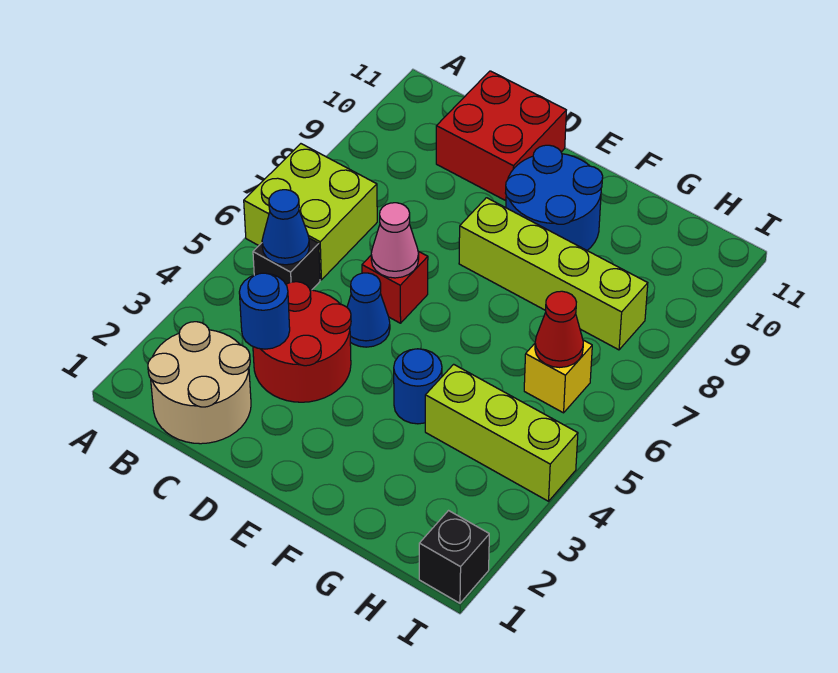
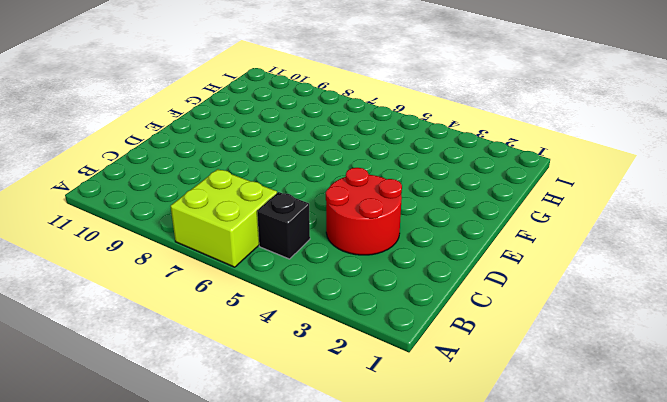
none -> tan round brick B1:C2 level 1
none -> red brick C10:D11 level 1
none -> blue cone D5 level 1

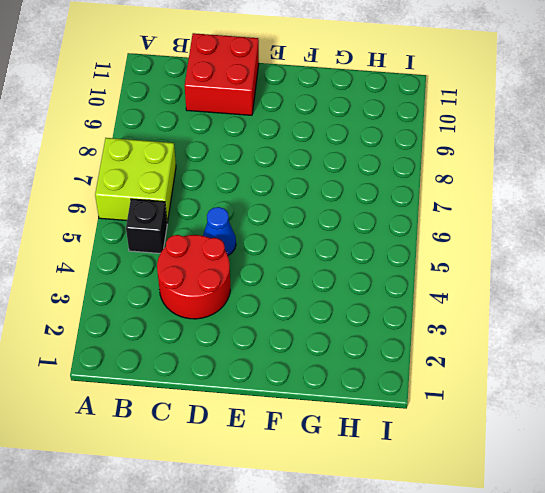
none -> tan round brick B1:C2 level 1
none -> red brick D6 level 1
none -> lime brick E8:H8 level 1

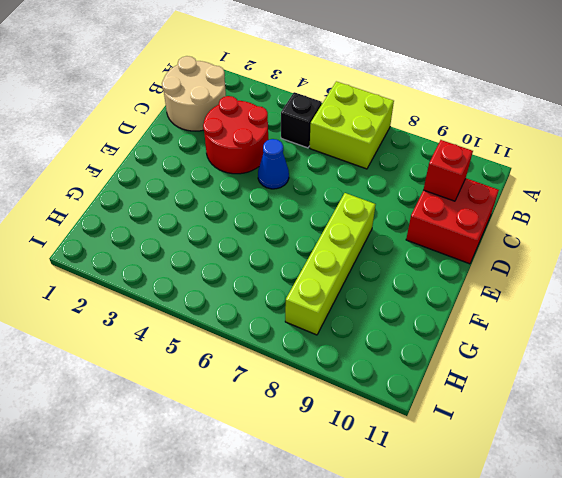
red brick C10 level 2 -> red brick D6 level 1
none -> blue round brick E9:F10 level 1
none -> blue round brick F4 level 1
none -> lime brick G4:I4 level 1

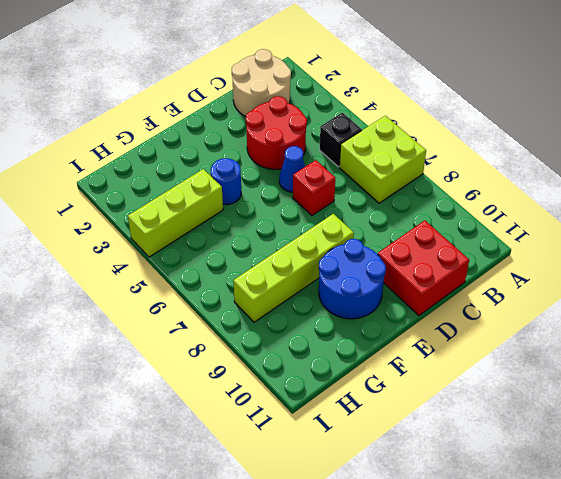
none -> yellow brick H6 level 1
none -> black brick I1 level 1
none -> blue cone B5 level 2

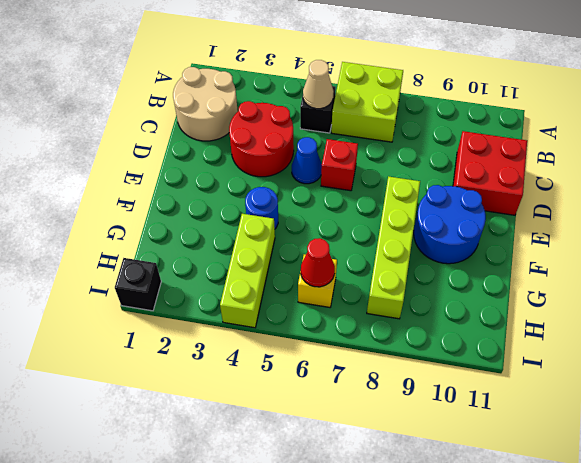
tan cone B5 level 2 -> blue cone B5 level 2
none -> blue round brick C3 level 2
none -> pink cone D6 level 2

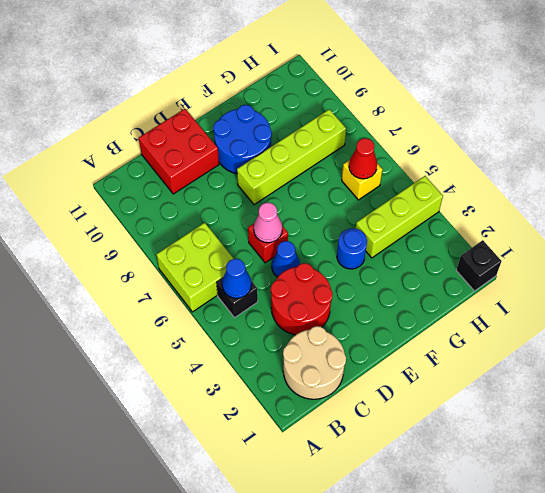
none -> blue round brick C3 level 2

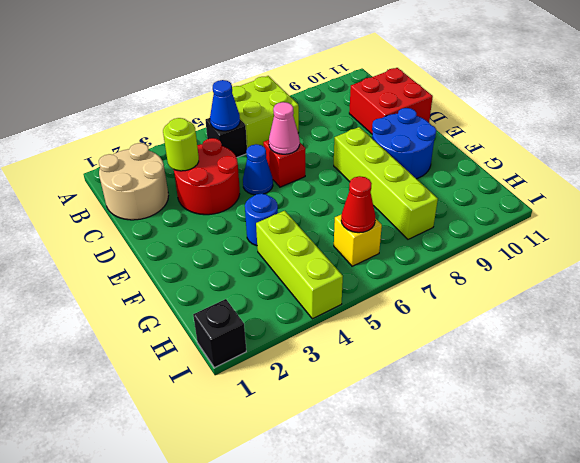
lime round brick C3 level 2 -> blue round brick C3 level 2

